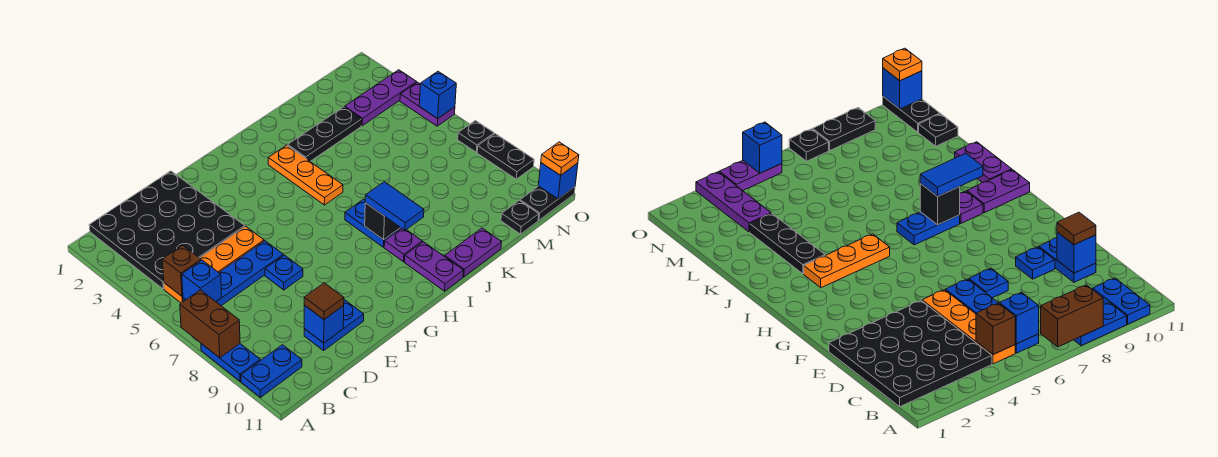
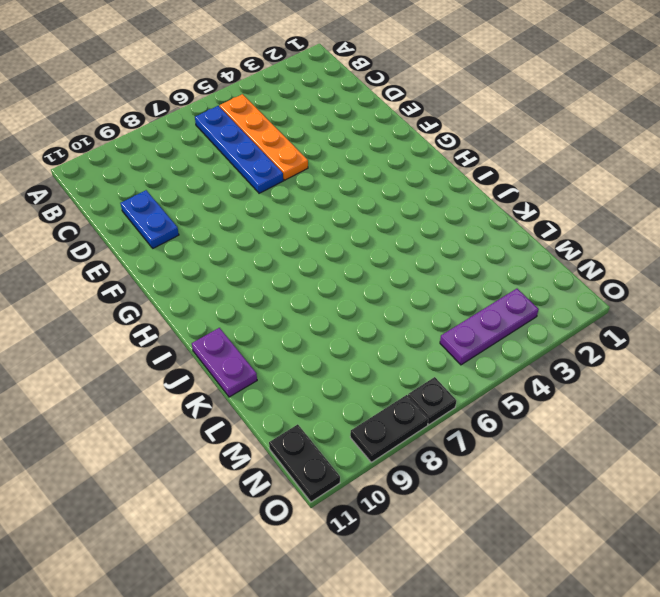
purple plate N3:N5 level 1 -> purple plate M3:O3 level 1
none -> blue plate A8:A9 level 1
none -> blue plate A10:B10 level 1
none -> black plate B1:E4 level 1
none -> blue plate E7 level 1

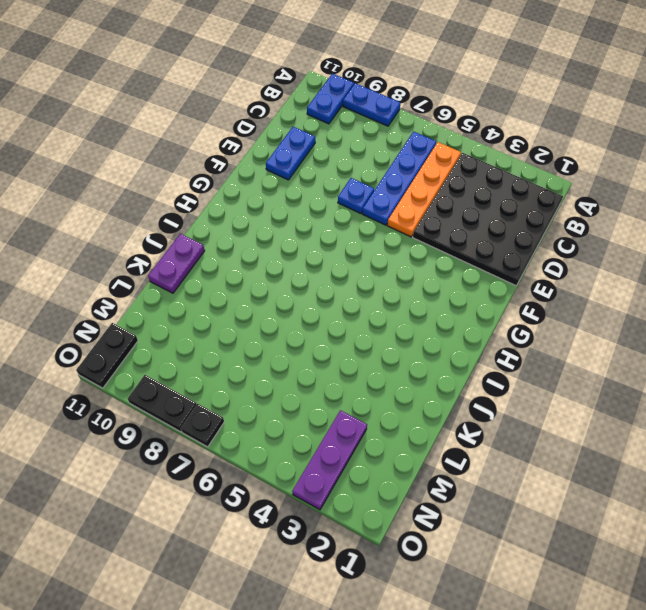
none -> blue plate E9 level 1
none -> orange plate I3:I5 level 1
none -> blue plate I7:I8 level 1
none -> purple plate I9 level 1

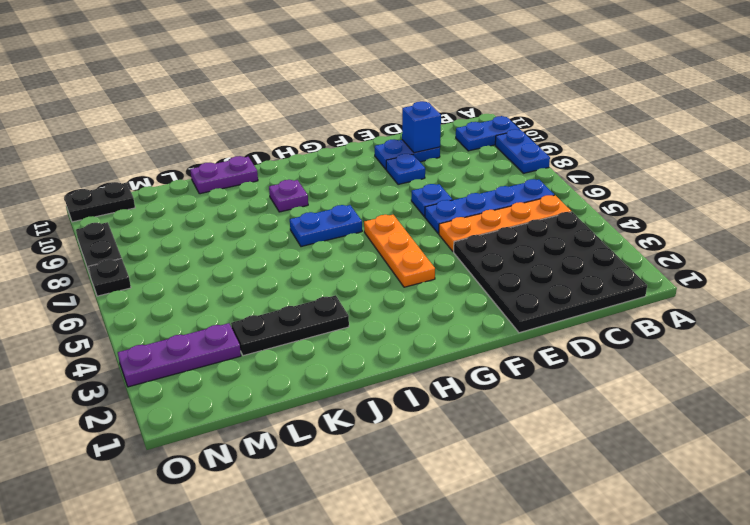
orange plate G4:G6 level 1 -> orange plate I3:I5 level 1
blue plate H7:I7 level 1 -> blue plate I7:I8 level 1
none -> purple plate I10:I11 level 1
none -> black plate M11 level 1
none -> purple plate O4:O5 level 1
none -> brown brick A7:A8 level 2

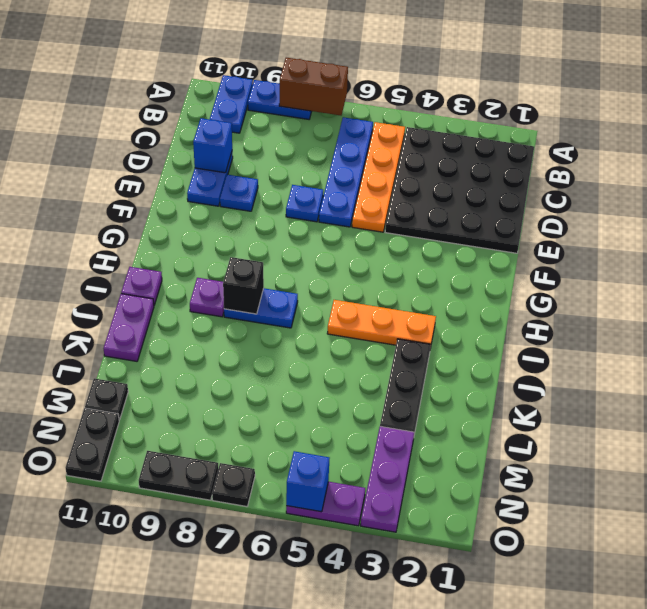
purple plate I11 level 1 -> purple plate I10:I11 level 1
none -> brown brick B5 level 2
none -> blue brick B6 level 2
none -> blue brick O11 level 2
none -> brown tile D10 level 3

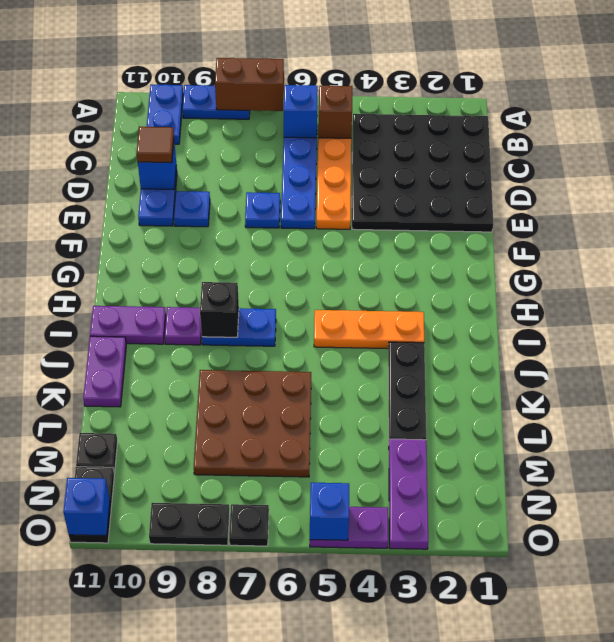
brown plate K6:M8 level 1 -> none
none -> blue tile I8:I9 level 3
none -> orange plate O11 level 3

